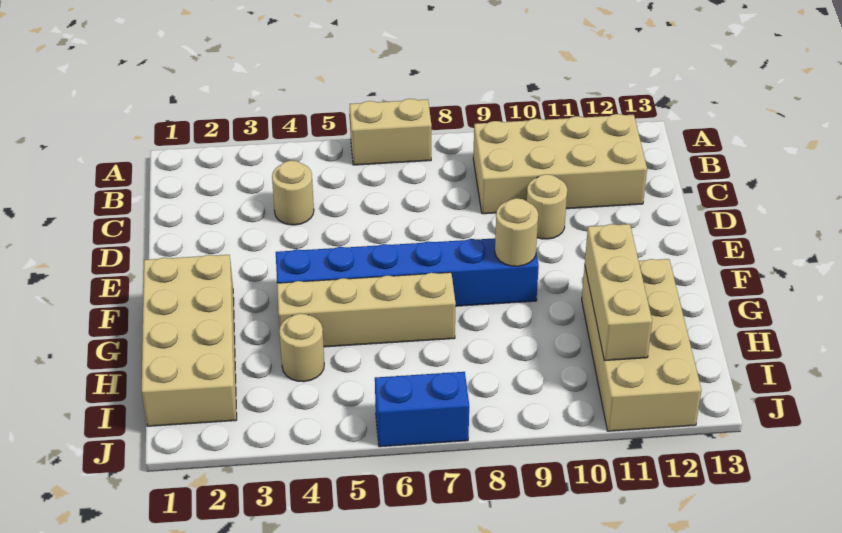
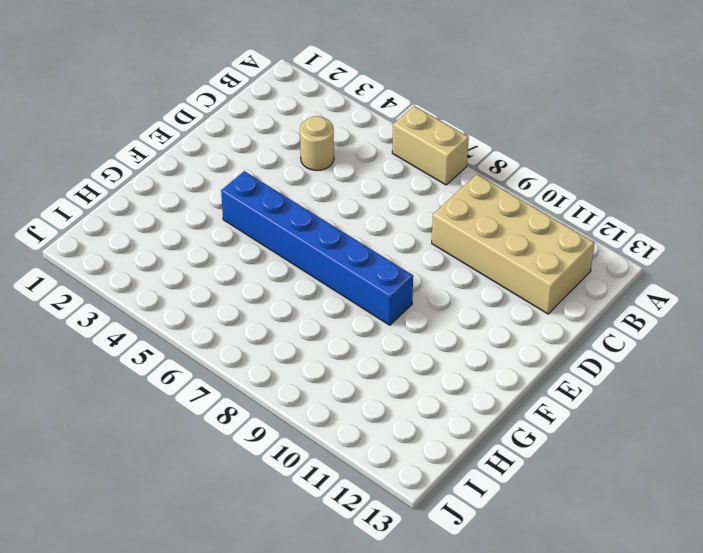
none -> tan round brick D10 level 1
none -> tan brick F1:I2 level 1
none -> tan brick G4:G7 level 1

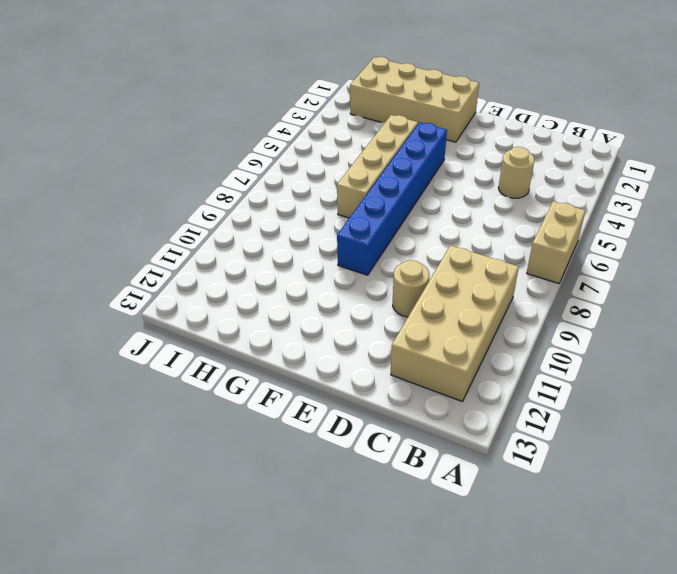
none -> tan brick G11:J12 level 1
none -> tan round brick H4 level 1
none -> blue brick J6:J7 level 1

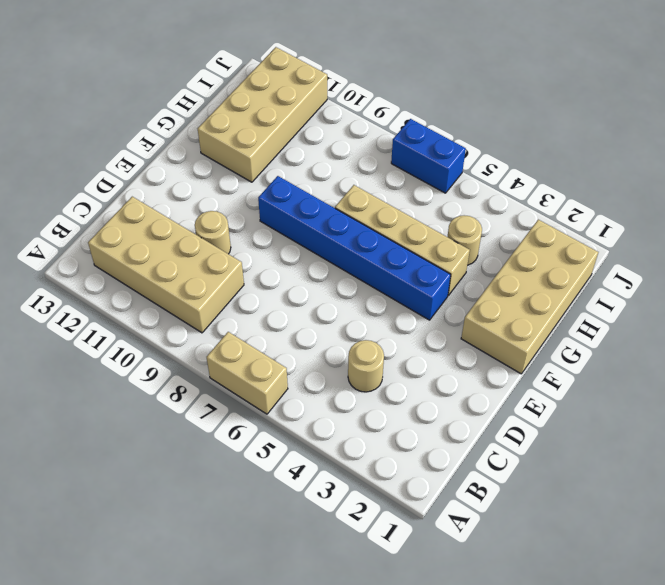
none -> tan round brick F9 level 2
none -> tan brick G11:I11 level 2

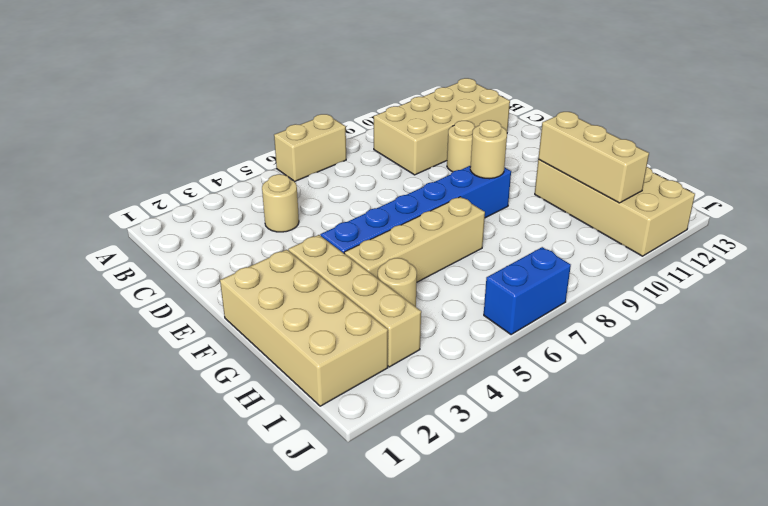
tan brick F3:I3 level 1 -> none

